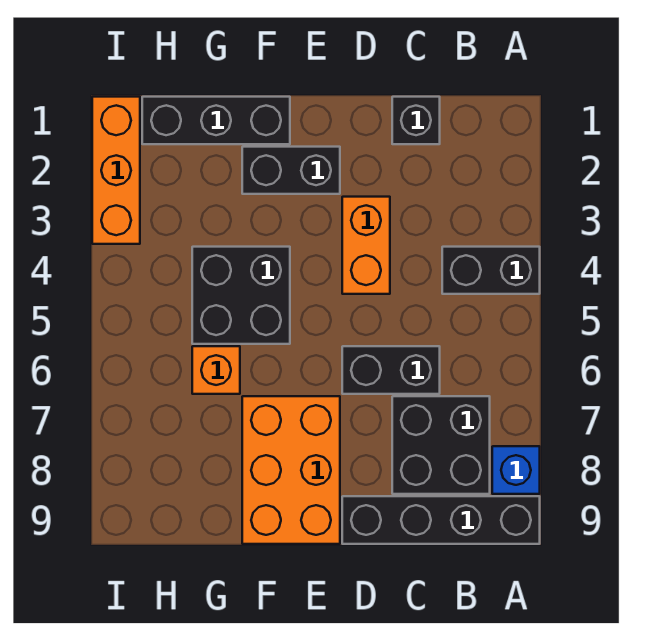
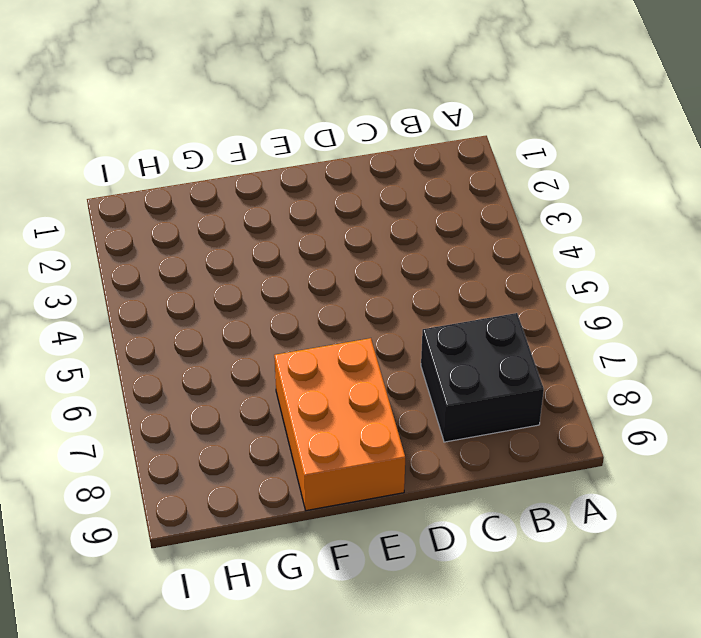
none -> black brick A4:B4 level 1
none -> blue brick A8 level 1
none -> black brick A9:D9 level 1

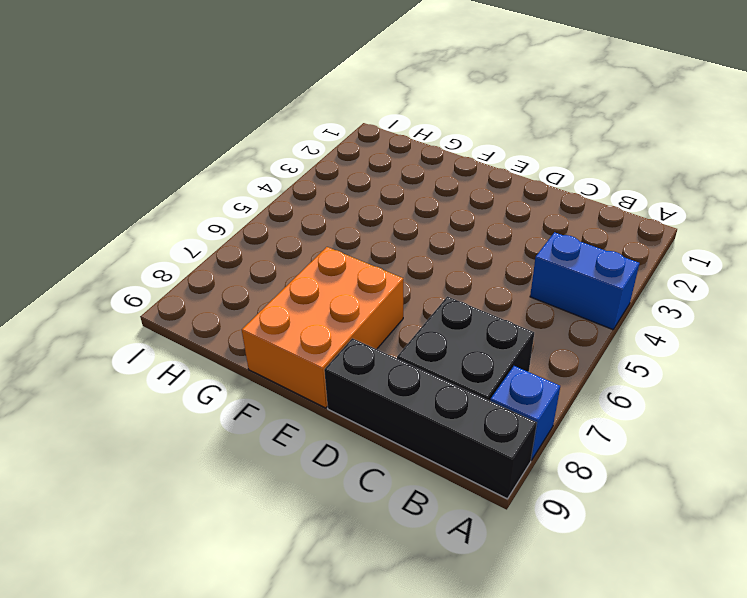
blue brick A4:B4 level 1 -> black brick A4:B4 level 1
none -> black brick C1 level 1
none -> black brick C6:D6 level 1
none -> orange brick D3:D4 level 1

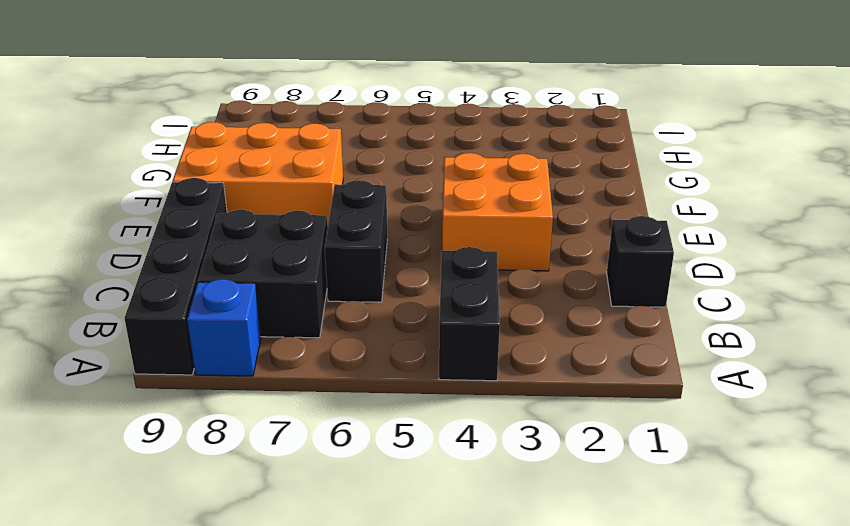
orange brick D3:E4 level 1 -> orange brick D3:D4 level 1
none -> black brick E2:F2 level 1
none -> black brick F1:H1 level 1
none -> black brick F4:G5 level 1

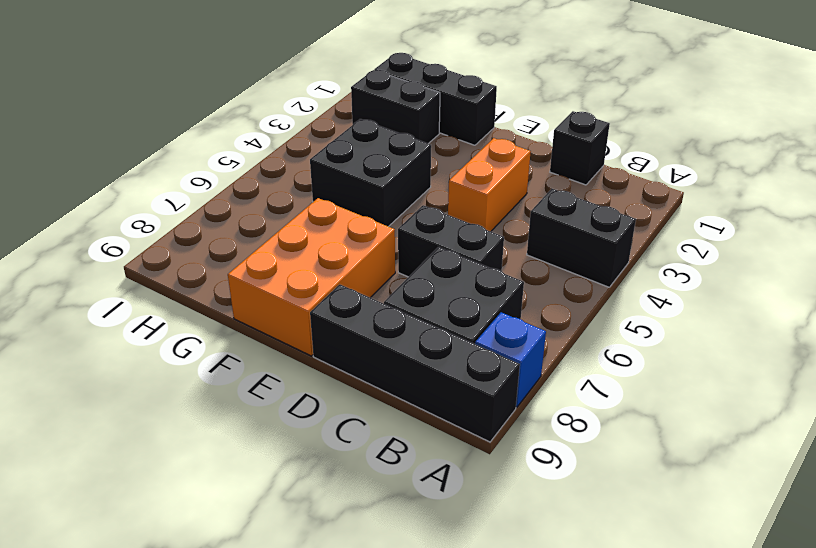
black brick G2:H2 level 1 -> black brick E2:F2 level 1
none -> orange brick G6 level 1
none -> orange brick I1:I3 level 1

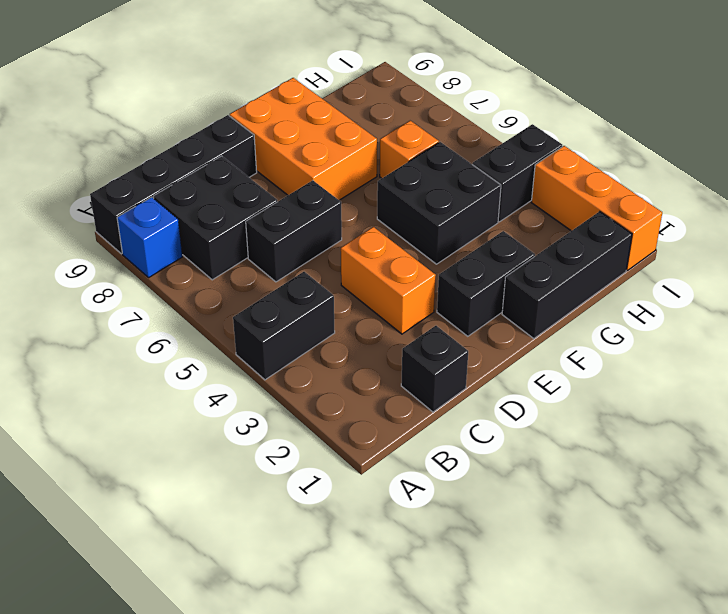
black brick H4:I4 level 1 -> none

